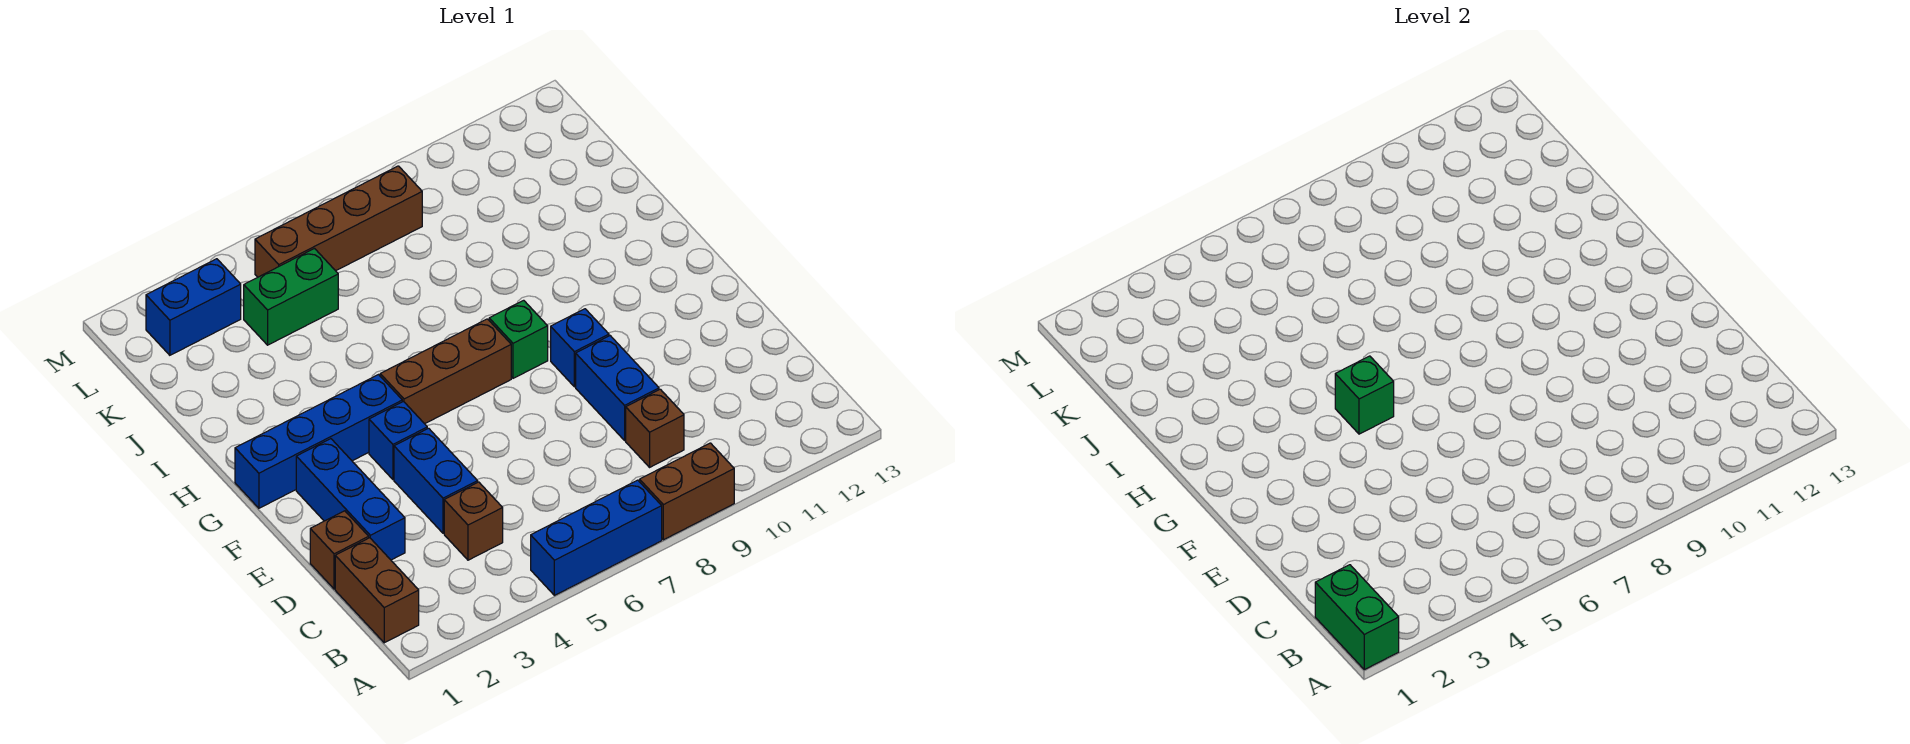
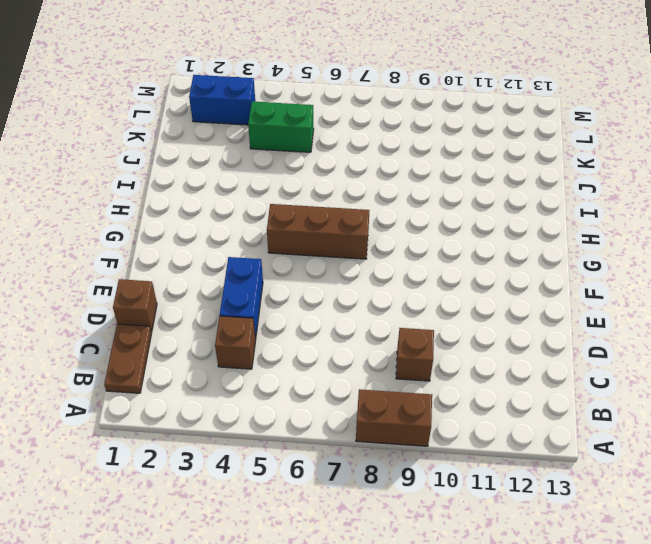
brown plate B1:C1 level 1 -> brown brick B1:C1 level 1
none -> blue brick A5:A7 level 1
none -> blue brick D2:F2 level 1
none -> blue brick D9:E9 level 1

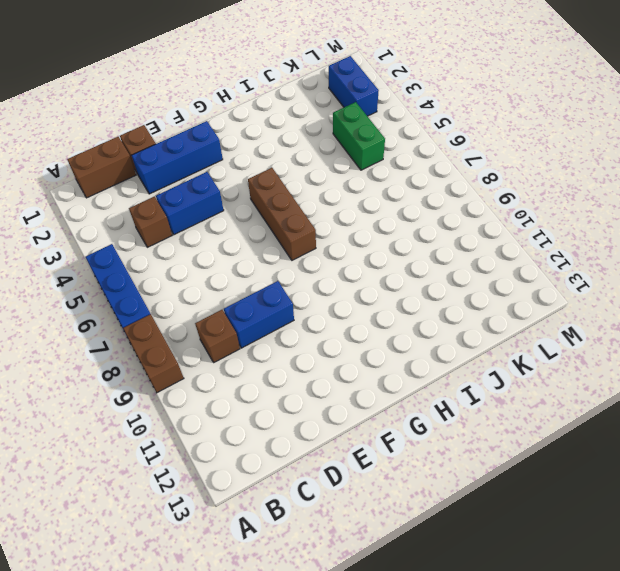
none -> blue brick F4 level 1
none -> blue brick F9 level 1
none -> blue brick G1:G4 level 1

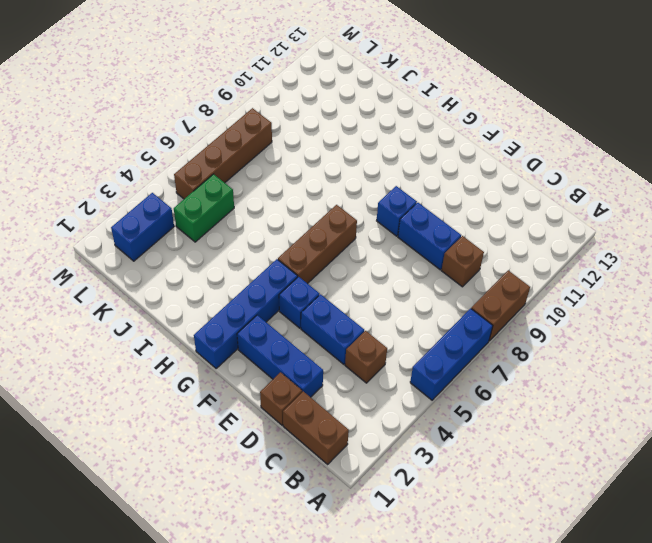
none -> green brick G8 level 1
none -> green brick A1:B1 level 2
none -> green brick G5 level 2

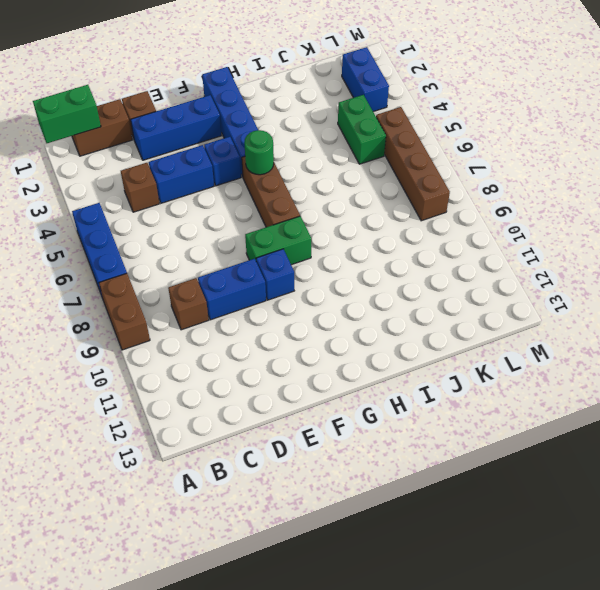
green brick F8:G8 level 1 -> green brick G8 level 1
green round brick G5 level 2 -> green brick G5 level 2

